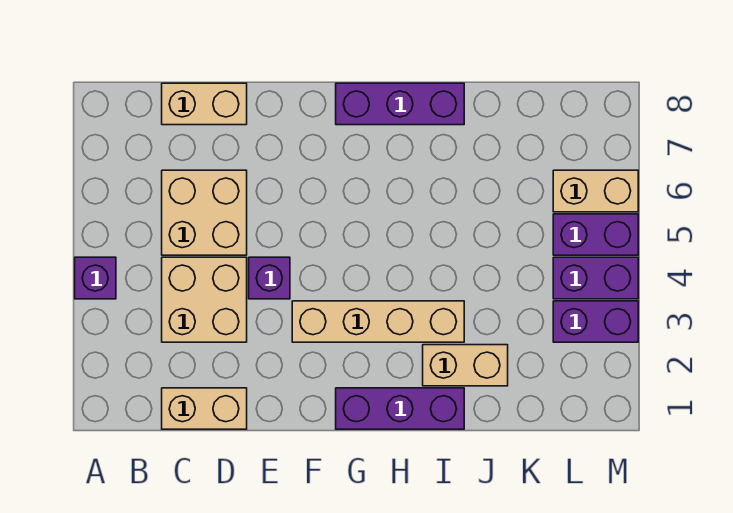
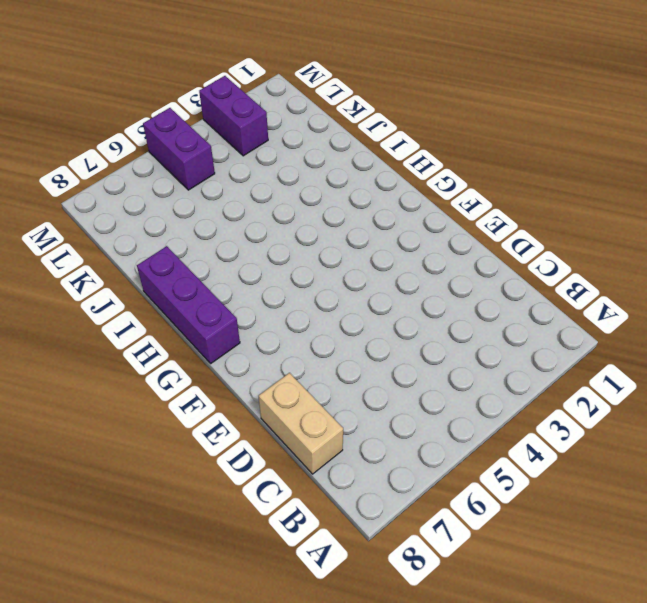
none -> purple brick A4 level 1
none -> tan brick C1:D1 level 1
none -> tan brick C3:D4 level 1

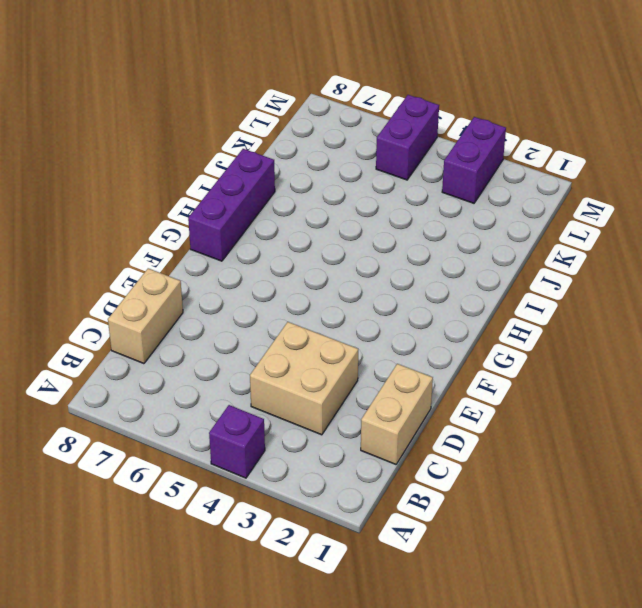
none -> tan brick C5:D6 level 1
none -> purple brick E4 level 1
none -> tan brick F3:I3 level 1

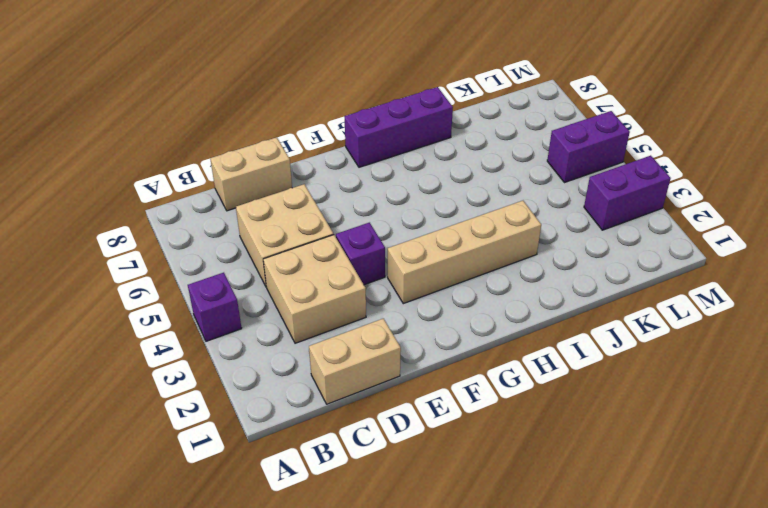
none -> purple brick G1:I1 level 1
none -> tan brick I2:J2 level 1
none -> purple brick L4:M4 level 1

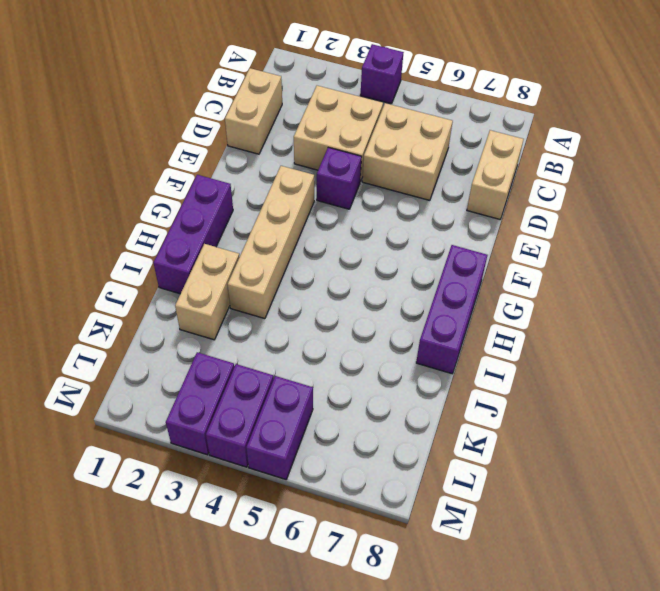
none -> tan brick L6:M6 level 1

